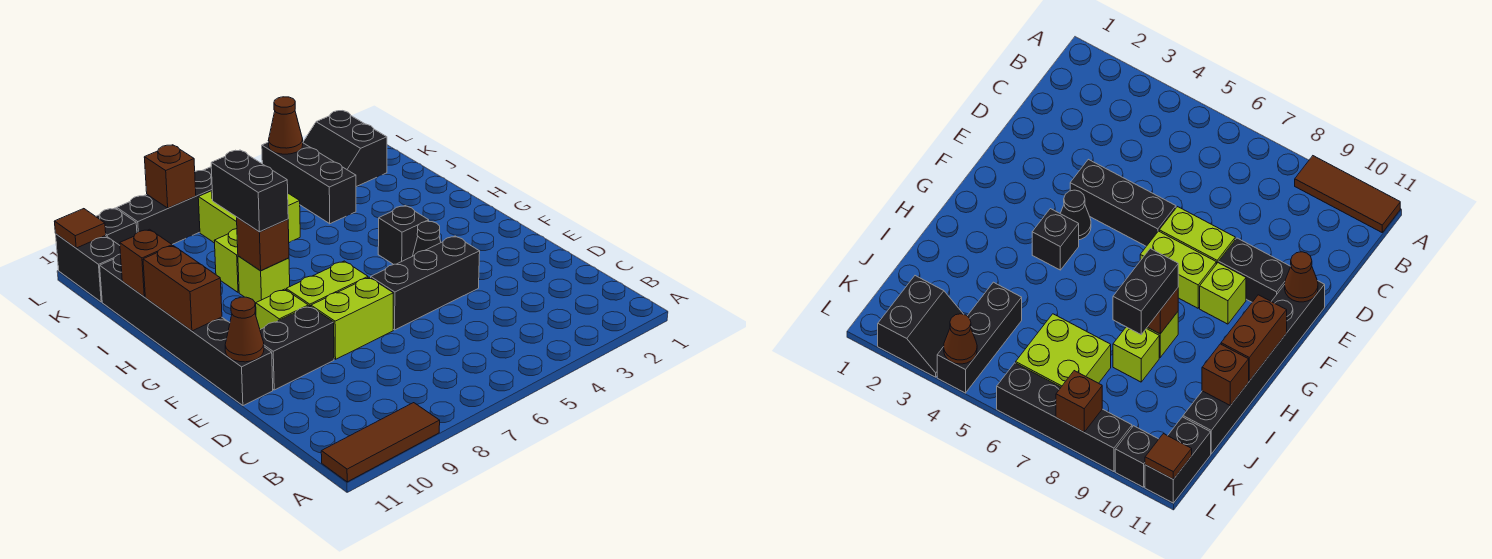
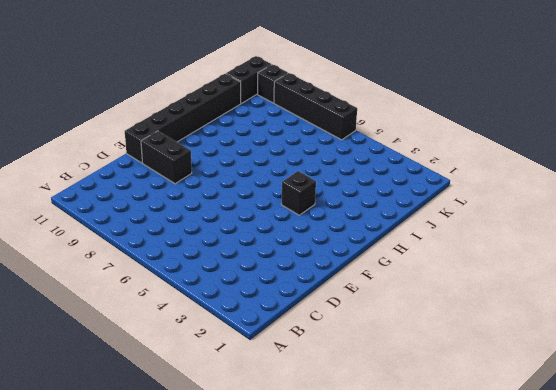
none -> brown tile A9:A11 level 1
none -> black brick E4:E6 level 1
none -> lime brick E7:E8 level 1

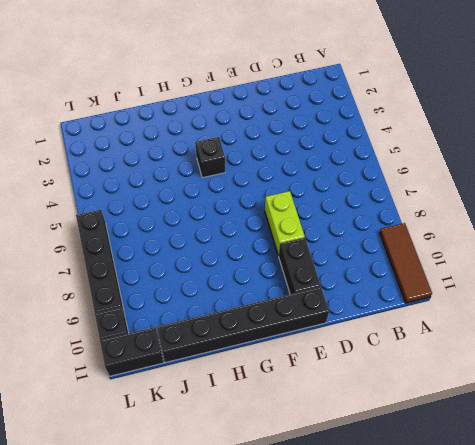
none -> black brick E4:E6 level 1
none -> black cone F4 level 1
none -> lime brick F7:F8 level 1

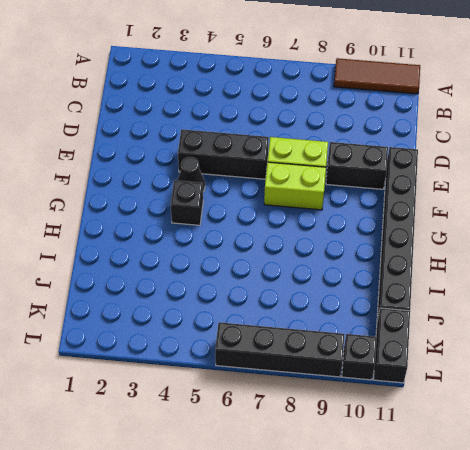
none -> lime brick F9 level 1
none -> lime brick H8 level 1
none -> lime brick I8 level 1

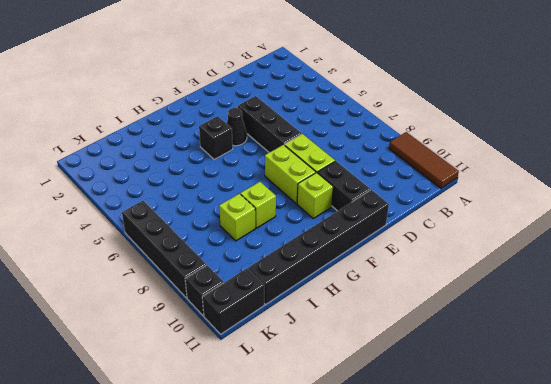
none -> black brick J4:L4 level 1
none -> lime brick J6:K7 level 1
none -> black slope K2:L3 level 1 top 2

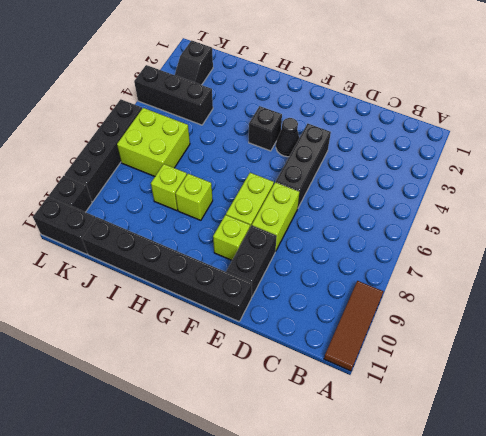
black slope K2:K3 level 1 top 2 -> black slope K2:L3 level 1 top 2
none -> brown cone E11 level 2
none -> brown brick G11:H11 level 2
none -> brown brick H8 level 2

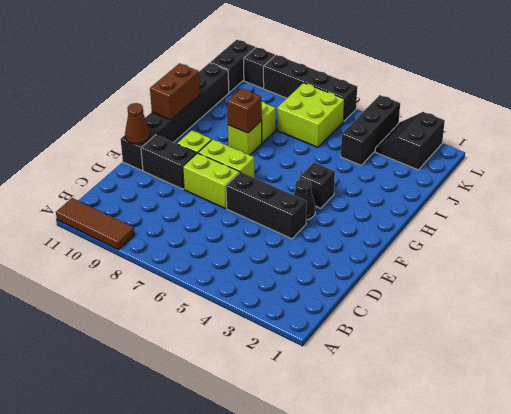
none -> brown brick I11 level 2
none -> brown cone L4 level 2
none -> brown brick L8 level 2

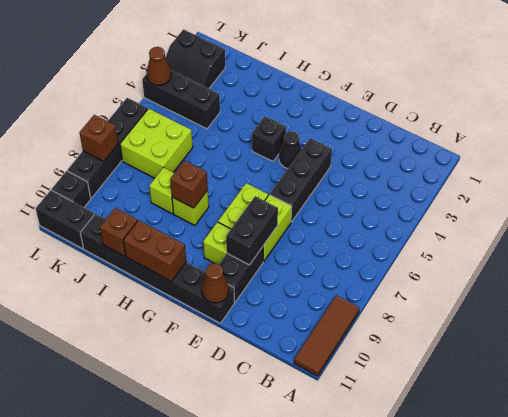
black brick E8:E9 level 2 -> black brick H8:I8 level 3
none -> brown tile L11 level 2

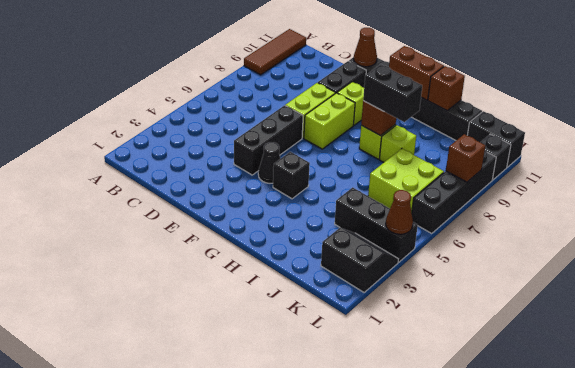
none -> brown tile L11 level 2

